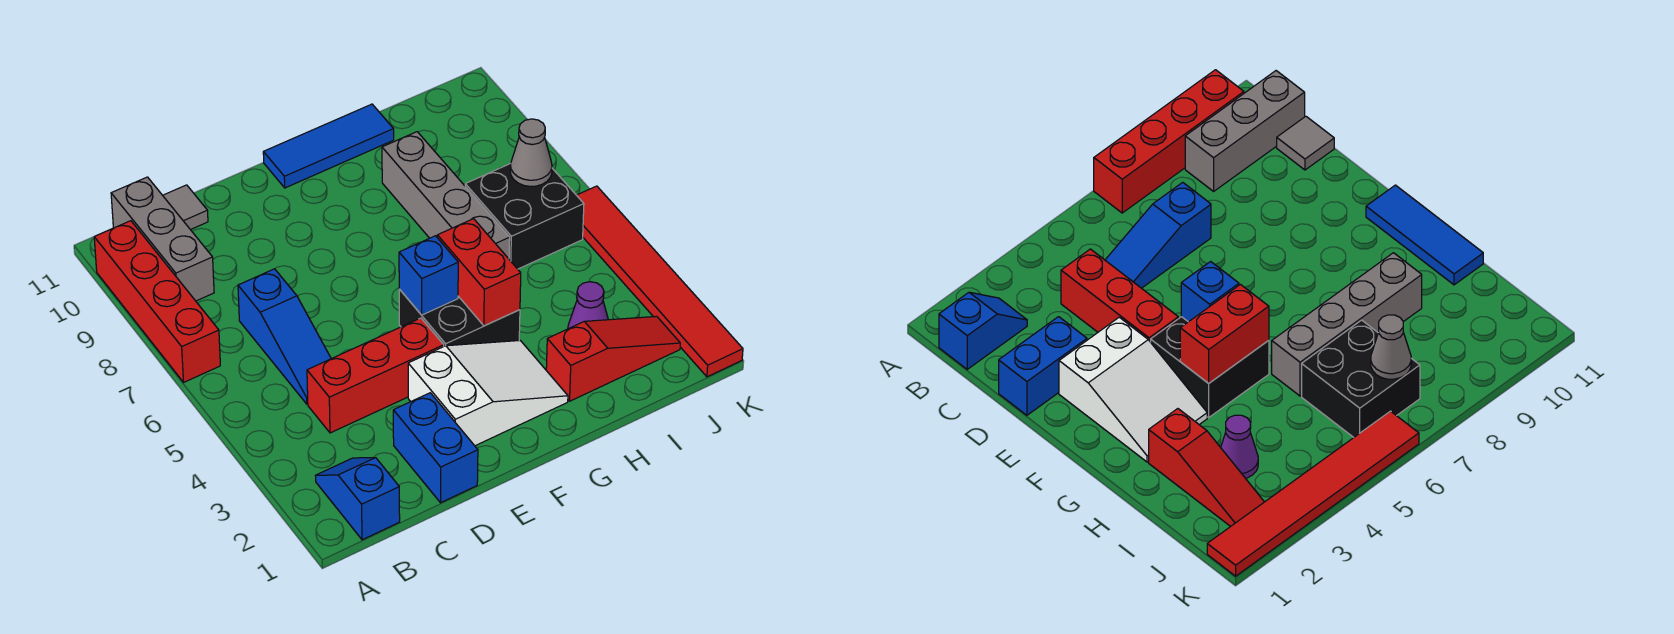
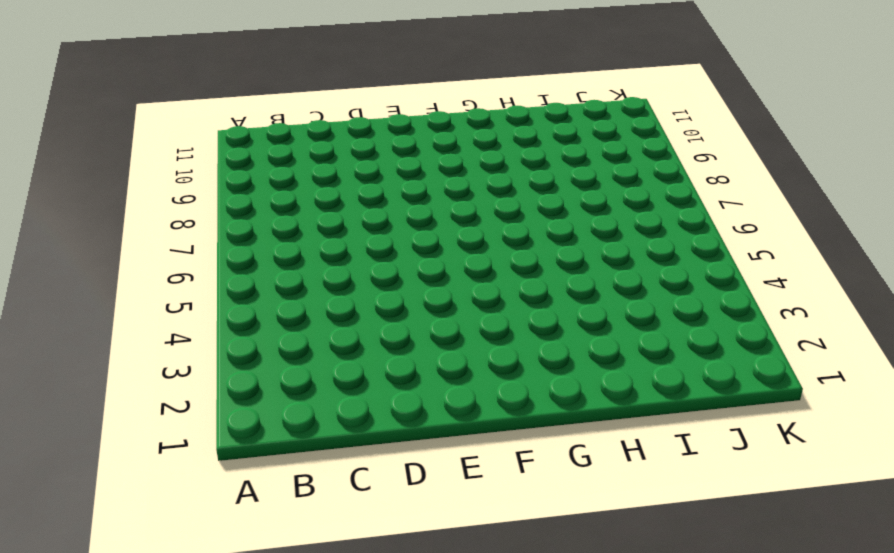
none -> red brick A7:A10 level 1
none -> blue slope B1:B2 level 1 top 1
none -> grey brick B9:B11 level 1

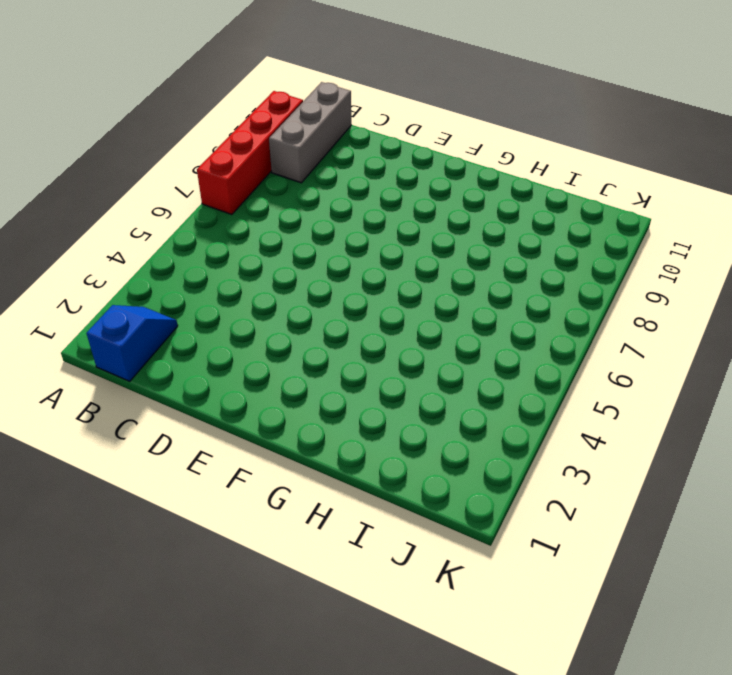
none -> red brick C4:E4 level 1
none -> blue slope C5:C7 level 1 top 7
none -> grey tile C11 level 1

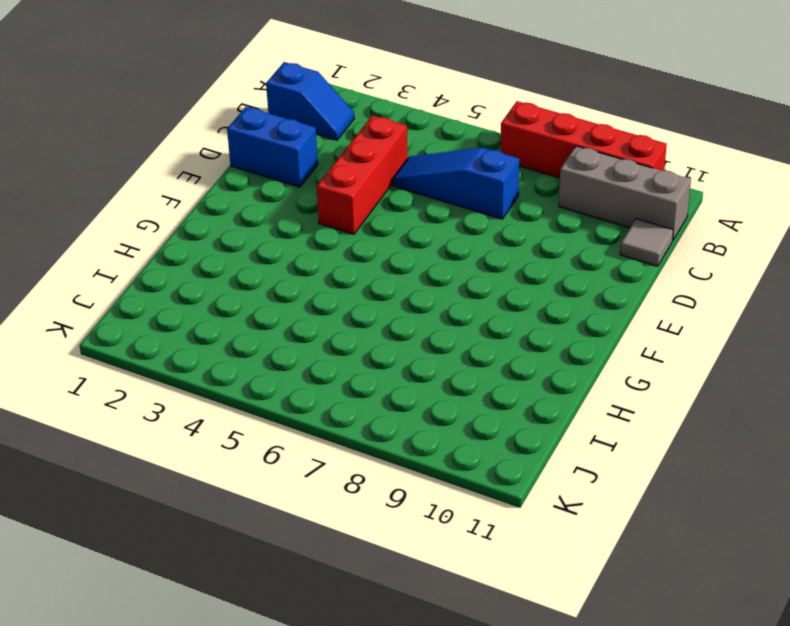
none -> white slope E2:G3 level 1 top E
none -> black brick F4:G5 level 1
none -> blue tile F11:H11 level 1

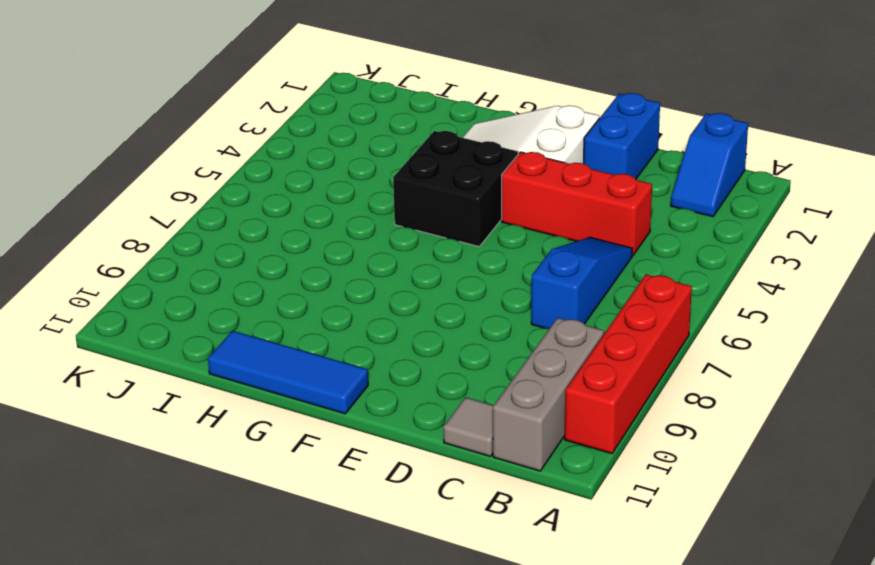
none -> red slope H2:J2 level 1 top H
none -> grey brick H6:H9 level 1
none -> purple cone I3 level 1

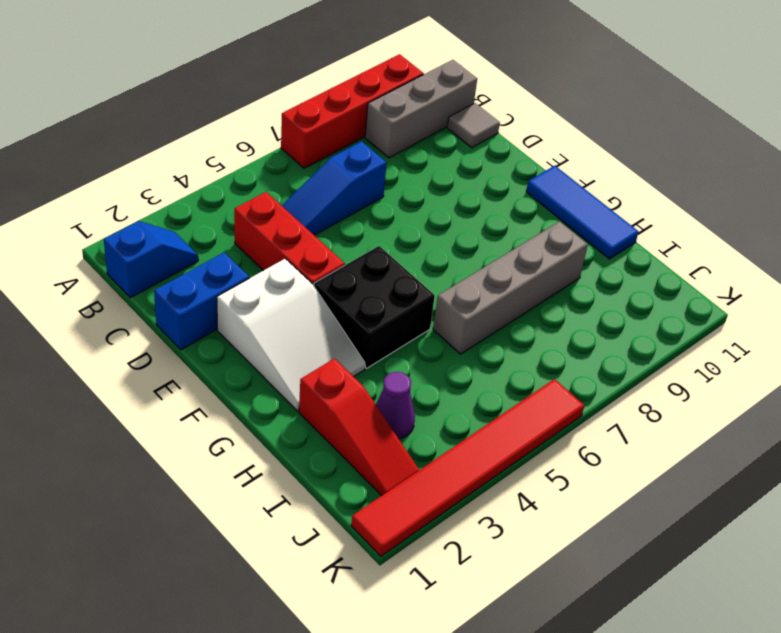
none -> black brick I6:J7 level 1
none -> blue brick F5 level 2
none -> red brick G4:G5 level 2

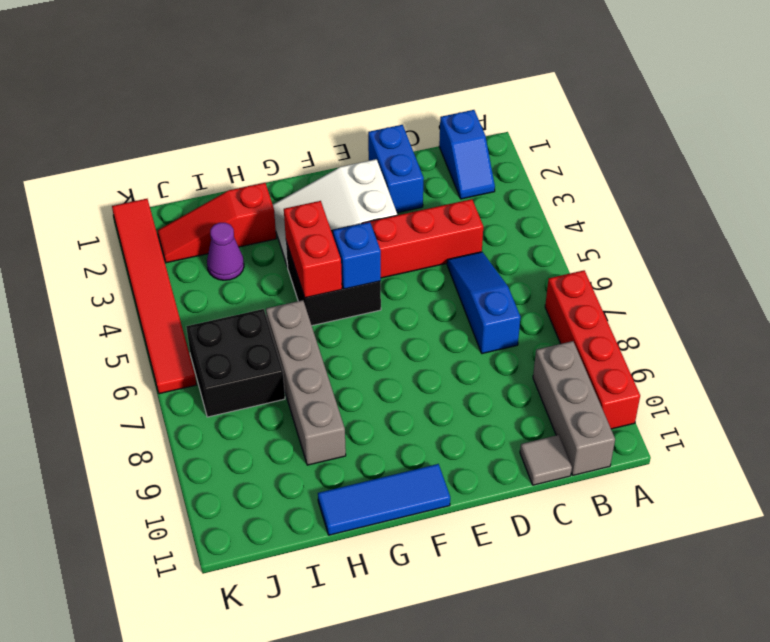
none -> grey cone J7 level 2

